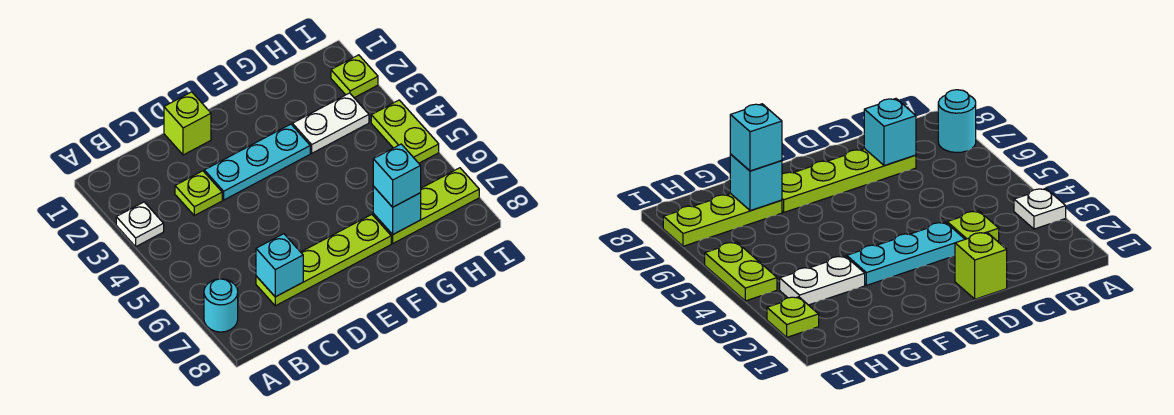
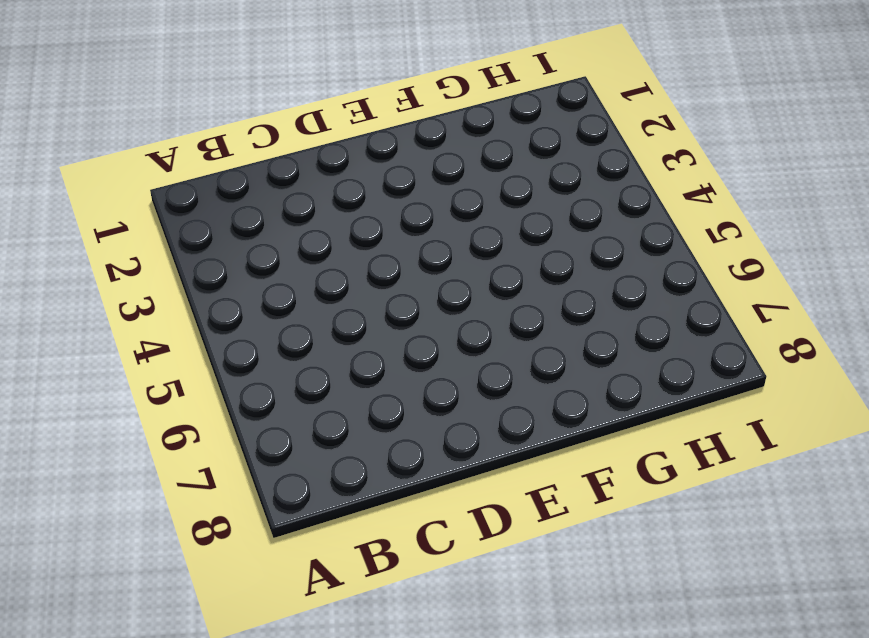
none -> white plate A3 level 1
none -> cyan round brick A7 level 1
none -> lime plate C3 level 1

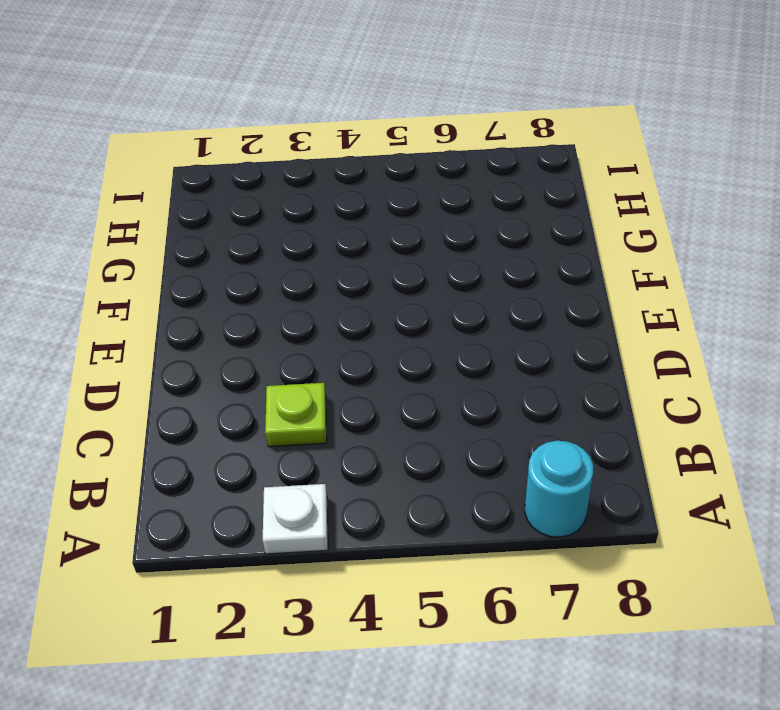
none -> lime plate C7:F7 level 1
none -> lime brick D1 level 1
none -> cyan plate D3:F3 level 1

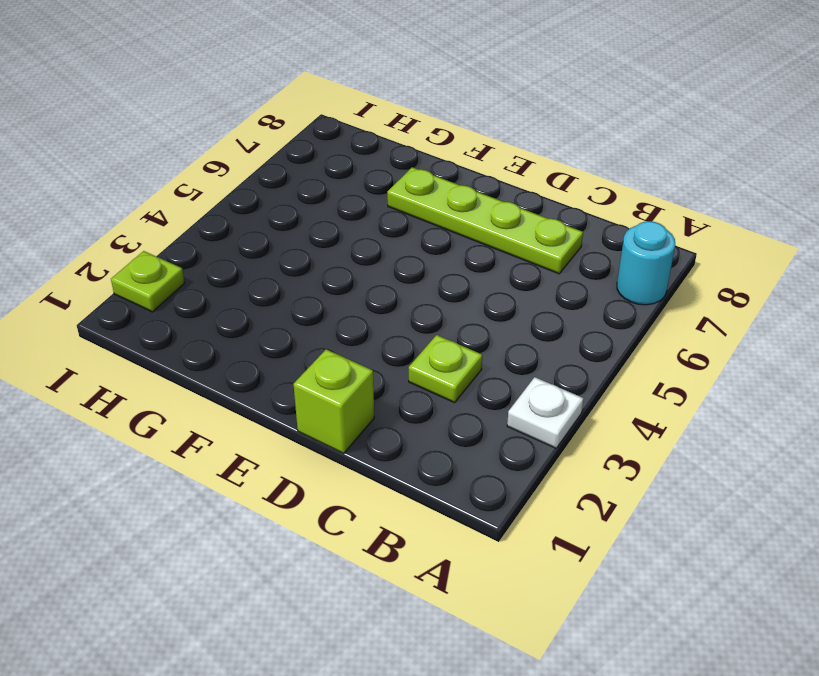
none -> cyan plate D3:F3 level 1
none -> white plate G3:H3 level 1
none -> lime plate G7:I7 level 1

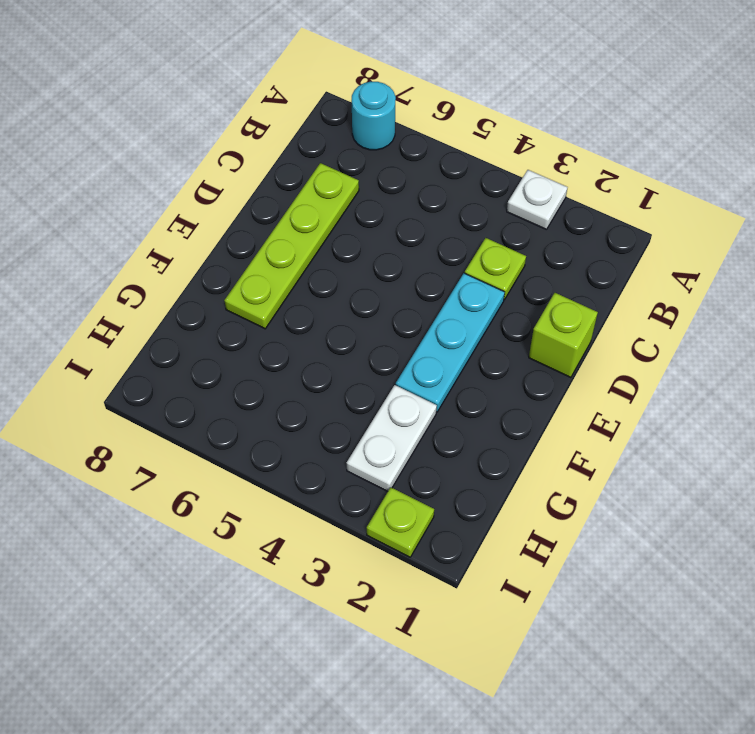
none -> lime plate G7:I7 level 1
none -> lime plate I4:I5 level 1
none -> cyan brick C7 level 2

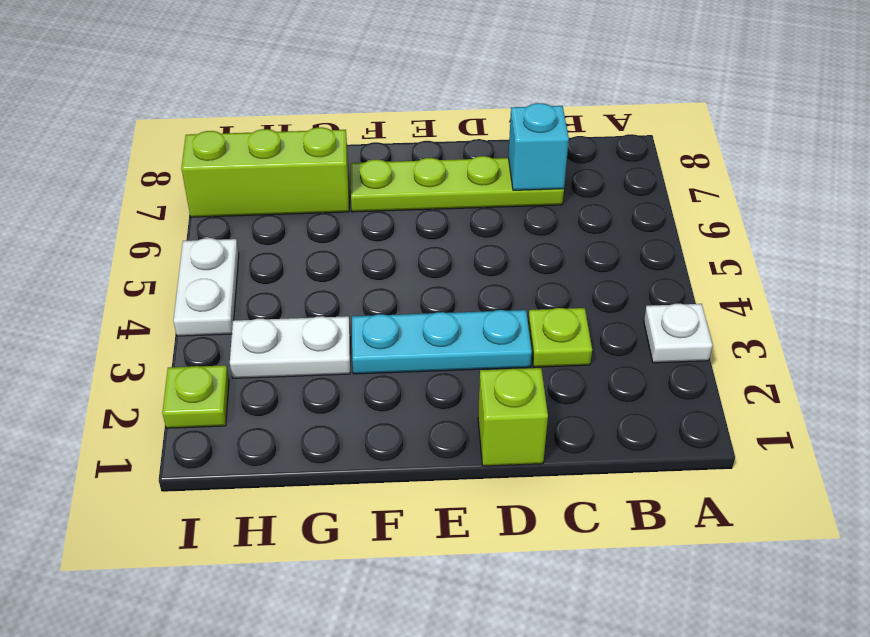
lime brick G7:I7 level 1 -> lime plate G7:I7 level 1
white plate I4:I5 level 1 -> lime plate I4:I5 level 1
none -> cyan round brick A7 level 1
none -> cyan brick G7 level 2
none -> cyan brick G7 level 3

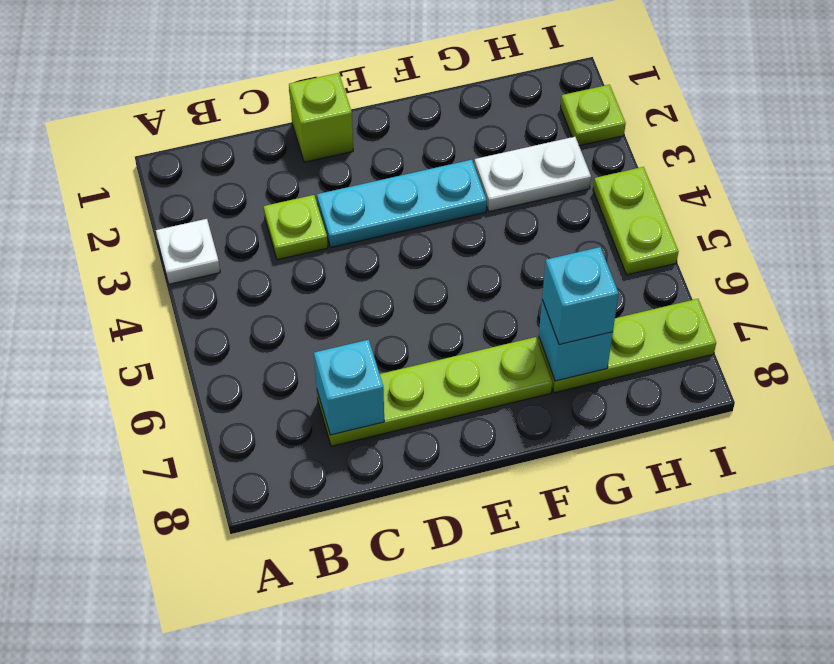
none -> cyan round brick A7 level 1

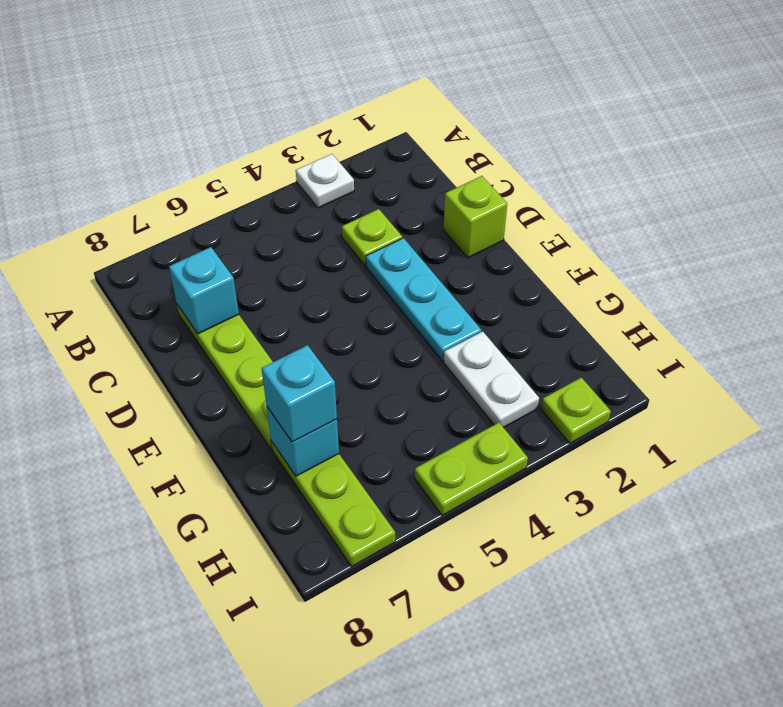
none -> cyan round brick A7 level 1

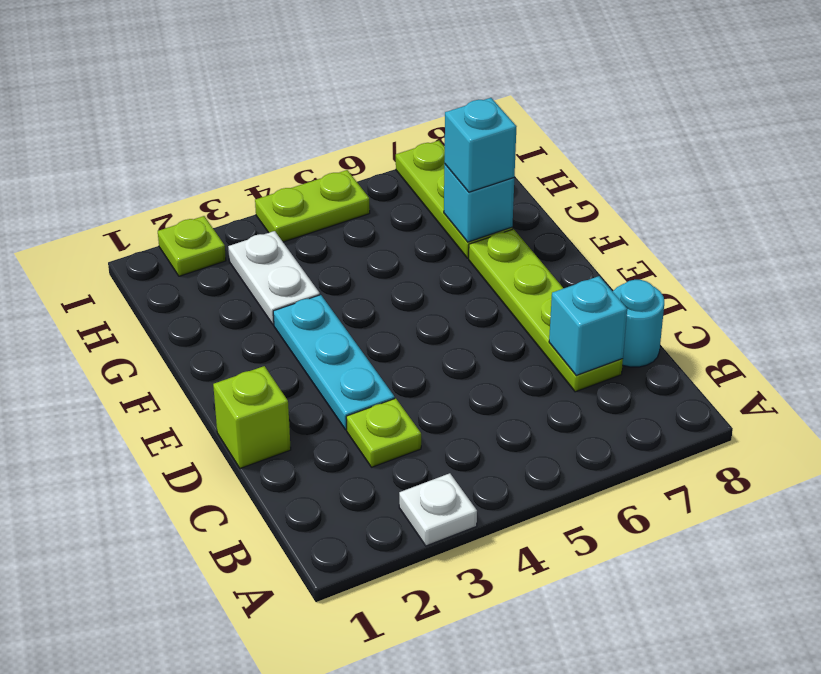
cyan round brick C8 level 1 -> cyan round brick A7 level 1

